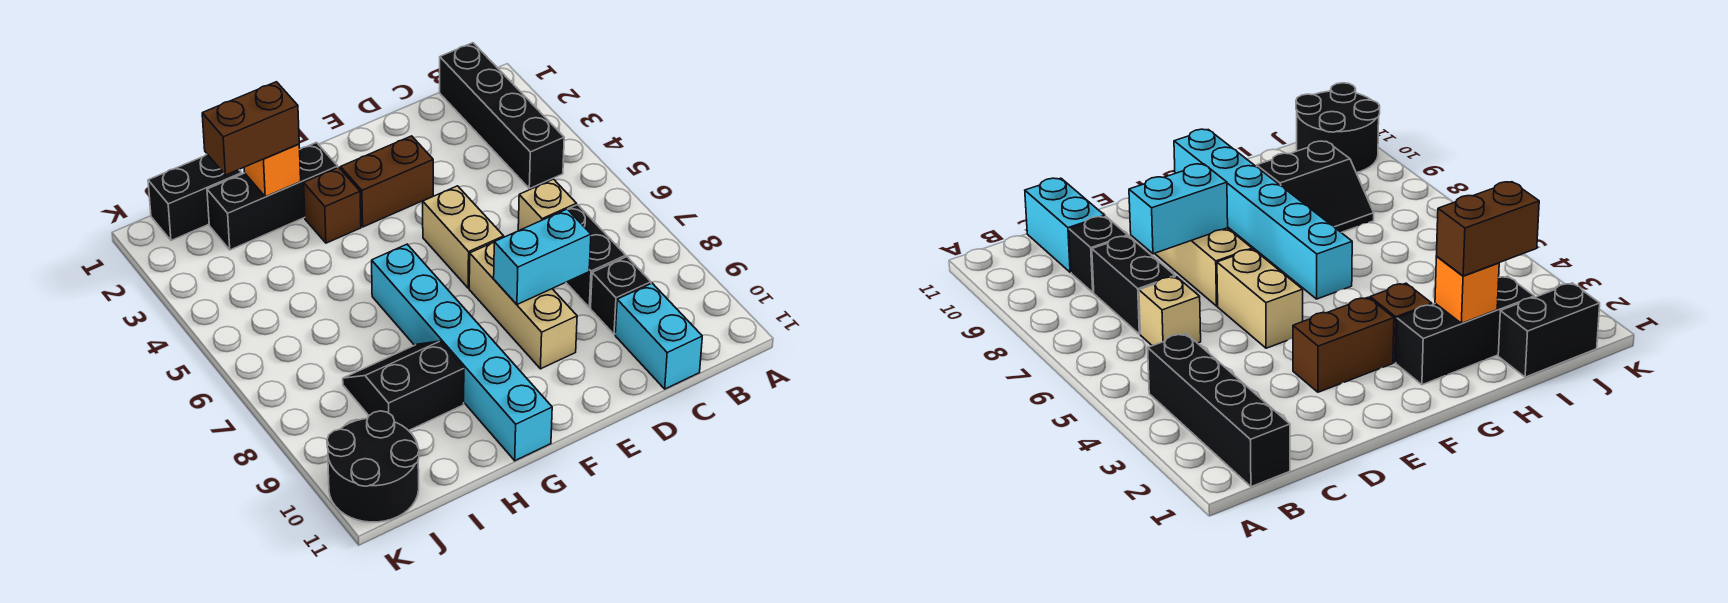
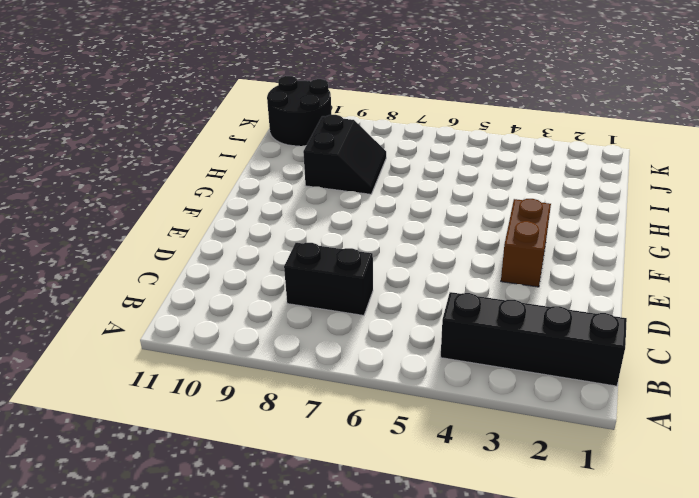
none -> tan brick C6 level 1
none -> black brick C9 level 1
none -> cyan brick C10:C11 level 1

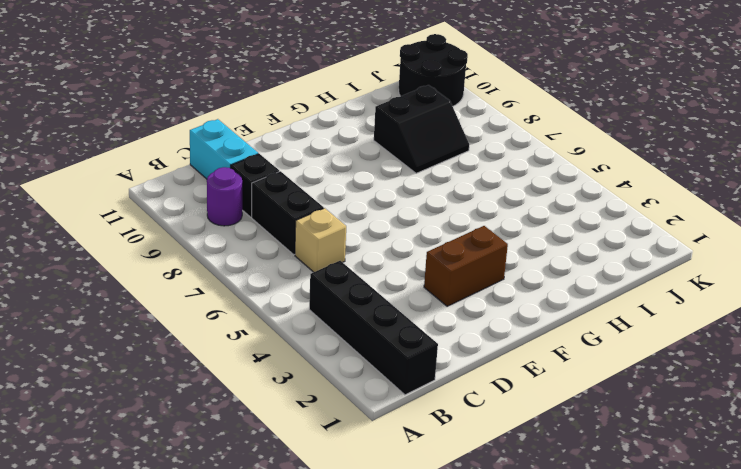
purple round brick B9 level 1 -> none
none -> tan brick E5:E6 level 1
none -> tan brick E7:E9 level 1
none -> black brick G2:I2 level 1

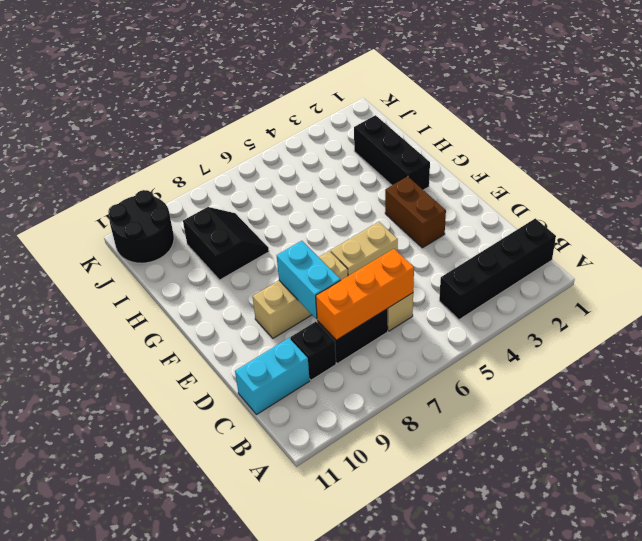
orange brick C6:C8 level 2 -> none
none -> brown brick G3 level 1
none -> cyan brick G6:G11 level 1
none -> black brick I1:J1 level 1

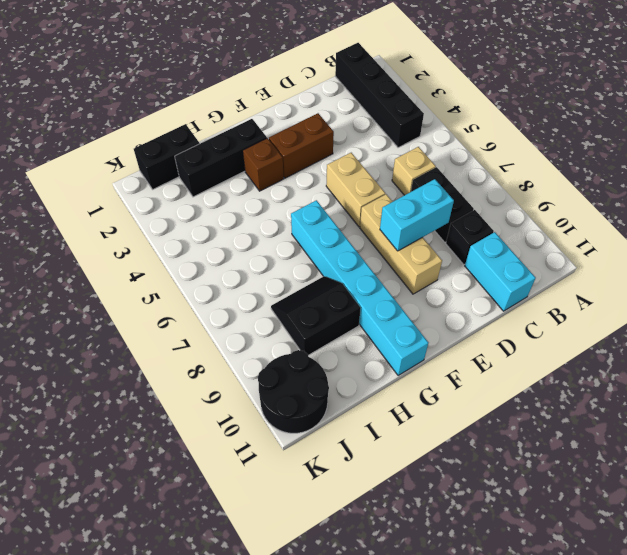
none -> orange brick H2 level 2
none -> brown brick H2:I2 level 3

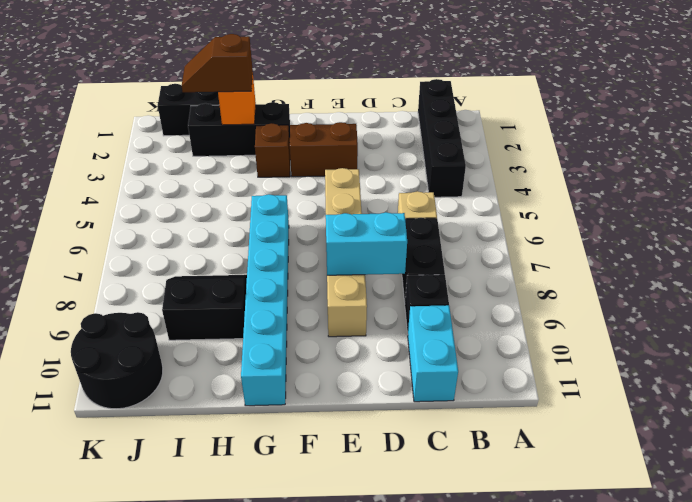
brown slope H2:I2 level 3 top H -> brown brick H2:I2 level 3

